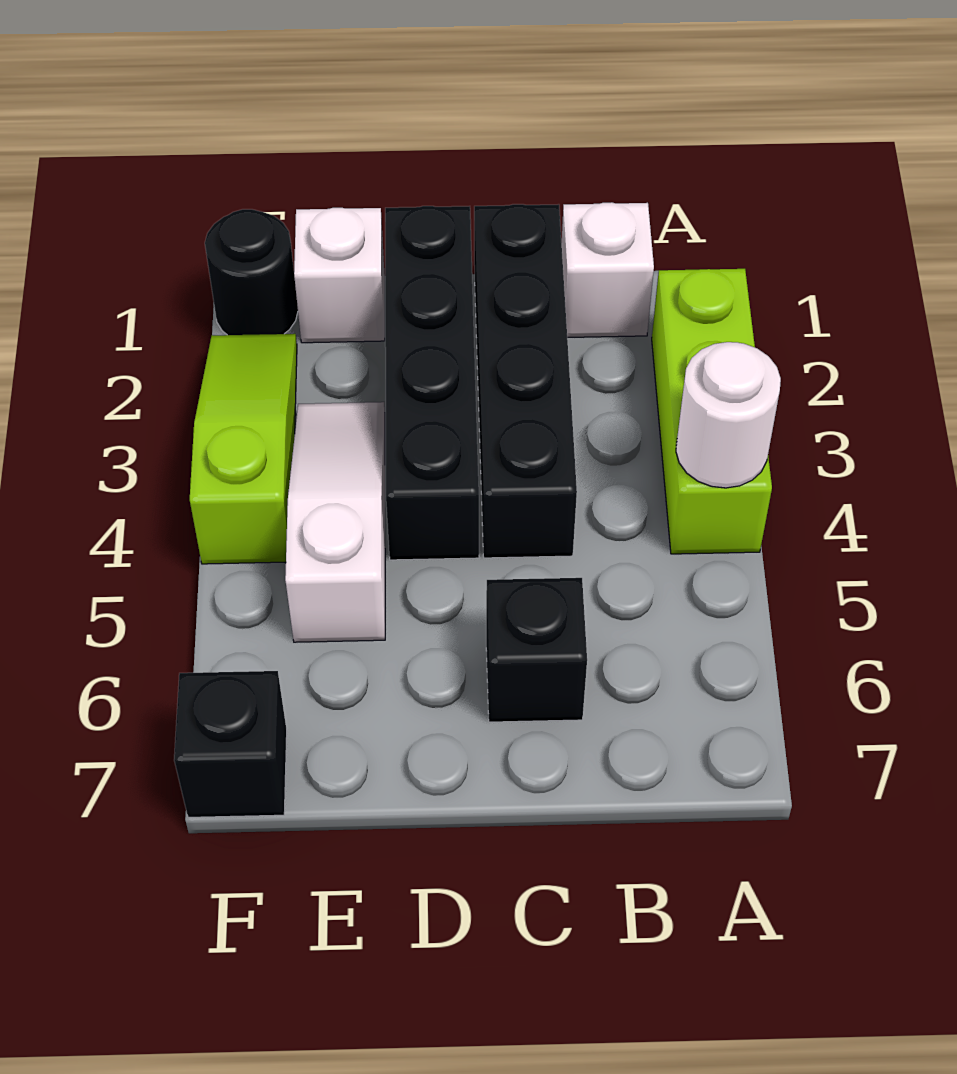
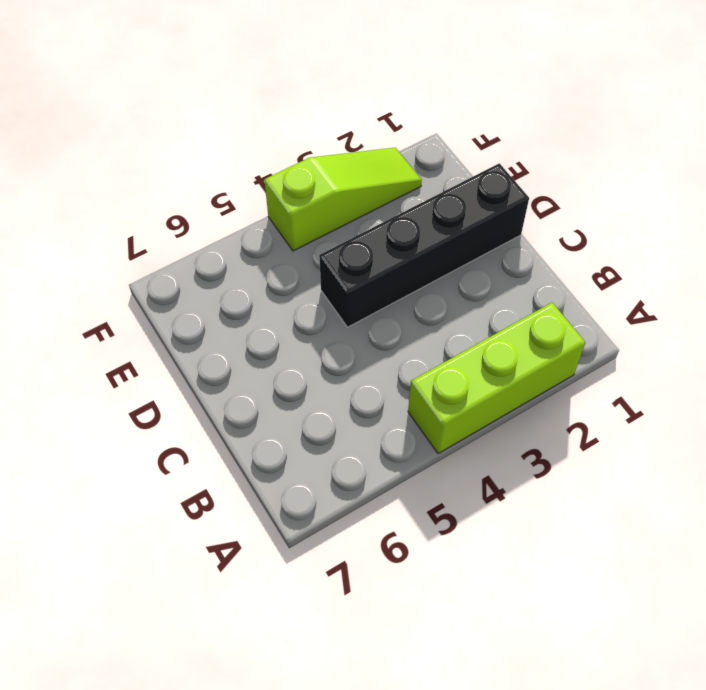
none -> white brick B1 level 1
none -> black brick C1:C4 level 1

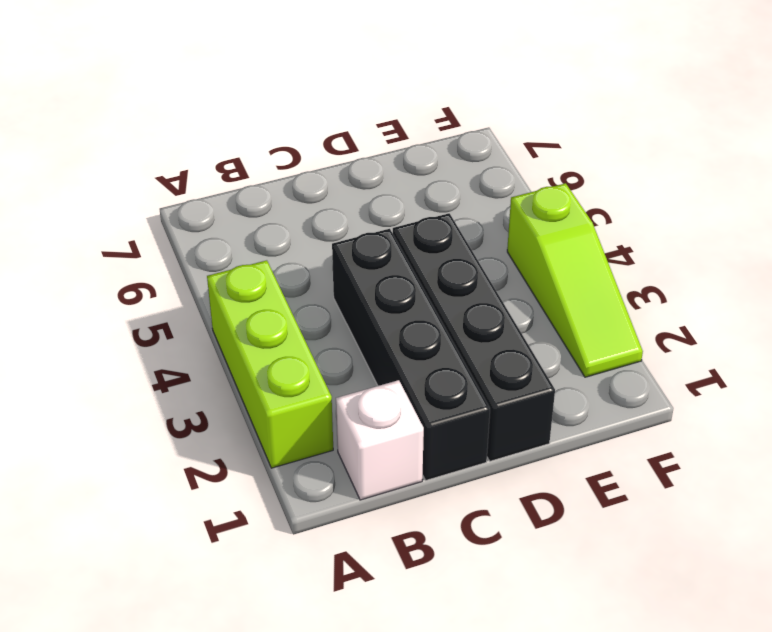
none -> black brick C6 level 1
none -> white brick E1 level 1

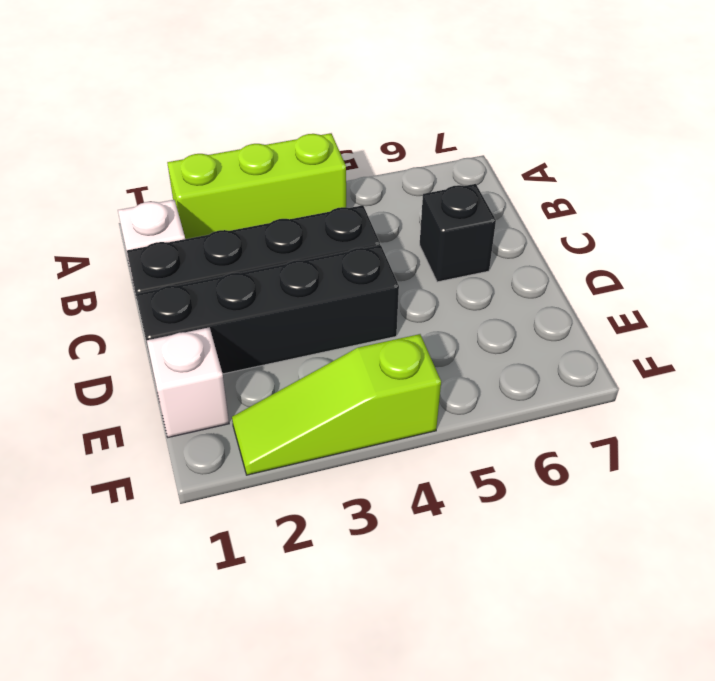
none -> white slope E3:E5 level 1 top 5
none -> black round brick F1 level 1

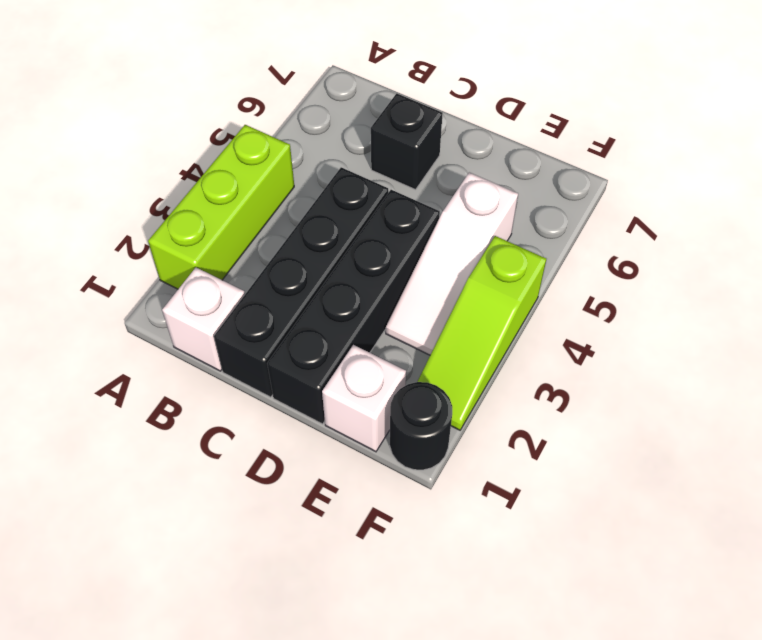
none -> black brick F7 level 1
none -> white round brick A4 level 2

